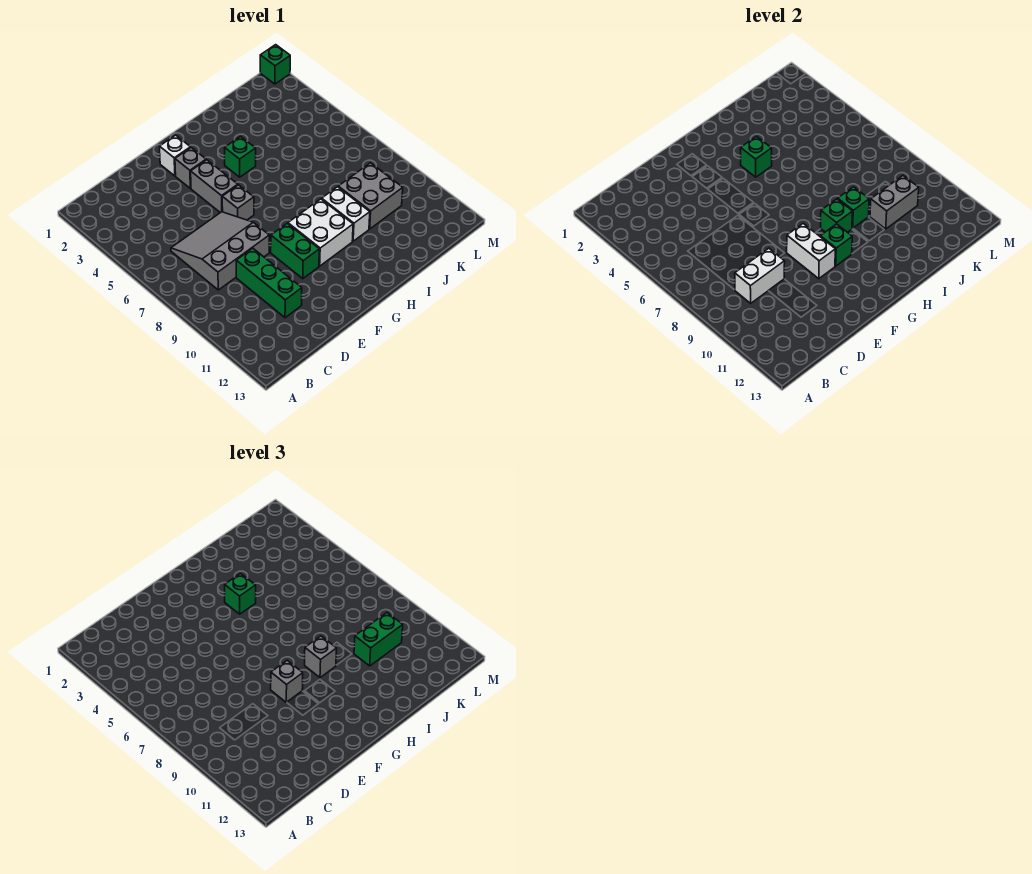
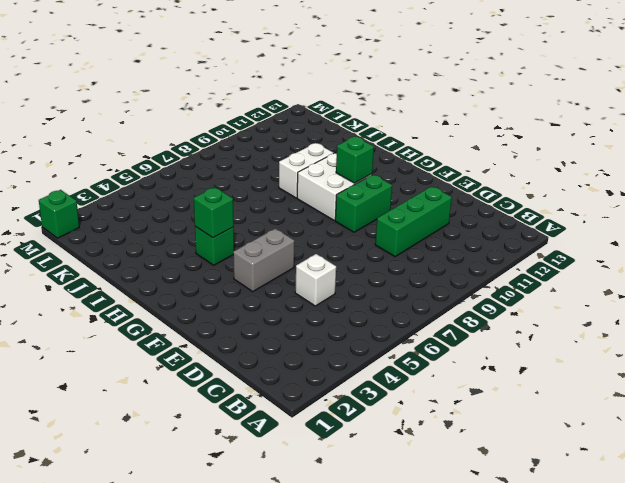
white brick D5 level 1 -> white brick F2 level 1
none -> grey slope C6:E8 level 1 top 8
none -> grey brick F3 level 1
none -> grey brick F6 level 1

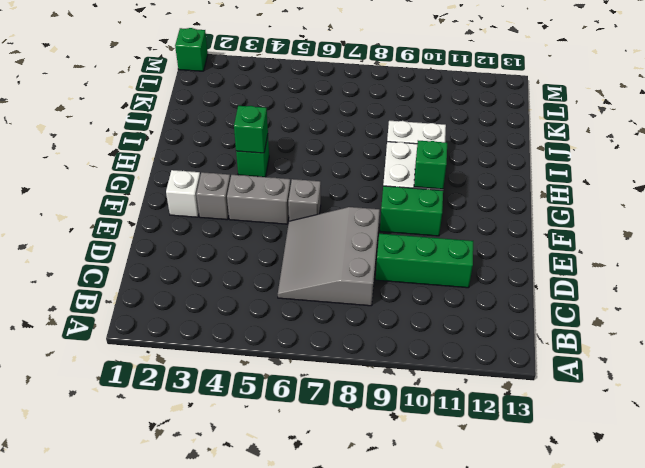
none -> grey brick J9:K10 level 1
none -> white brick C9:D9 level 2
none -> white brick F9:F10 level 2

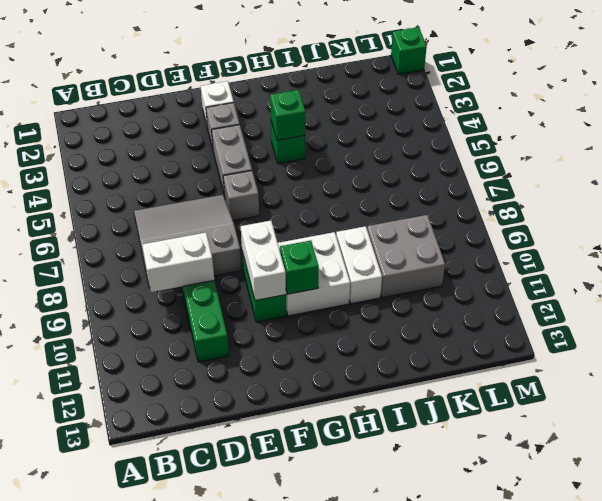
none -> green brick H9 level 2
none -> green brick I9 level 2
none -> grey brick J10:K10 level 2

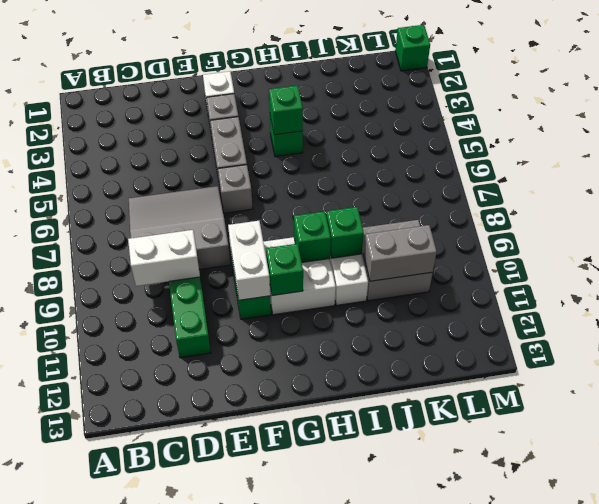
none -> grey brick F9 level 3
none -> green brick H4 level 3
none -> grey brick H9 level 3

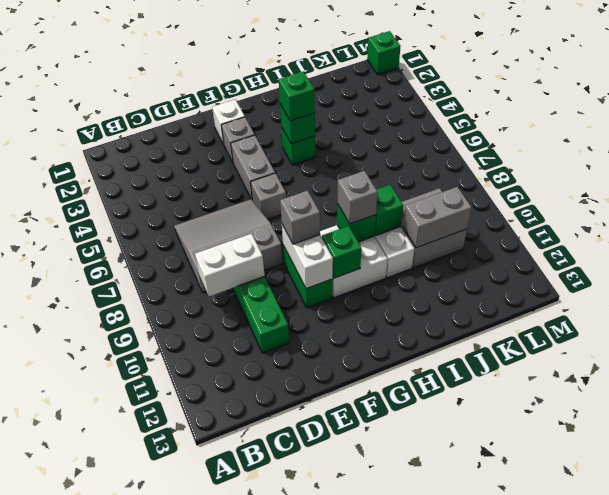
none -> green brick J10:K10 level 3

